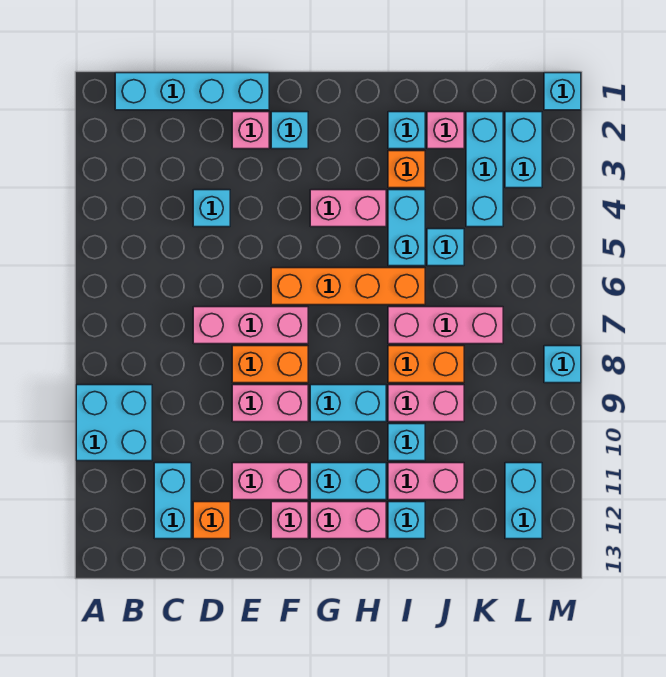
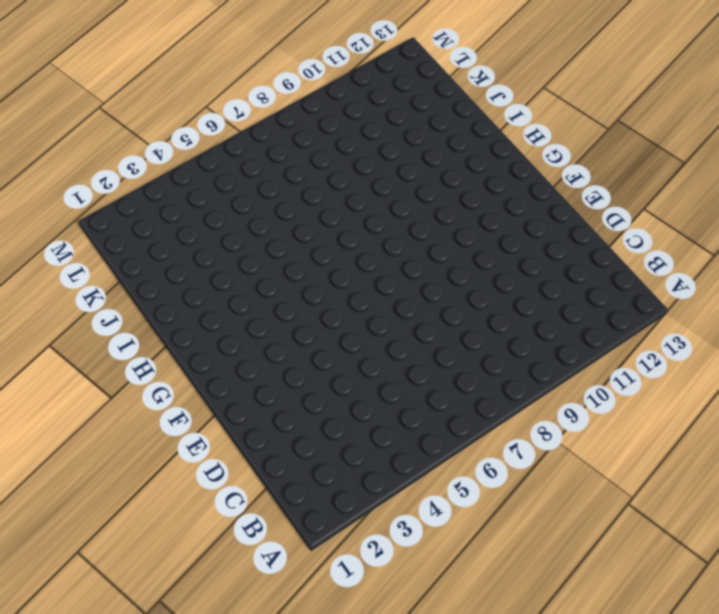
none -> cyan brick A9:B10 level 1
none -> cyan brick B1:E1 level 1
none -> cyan brick C11:C12 level 1
none -> cyan brick D4 level 1

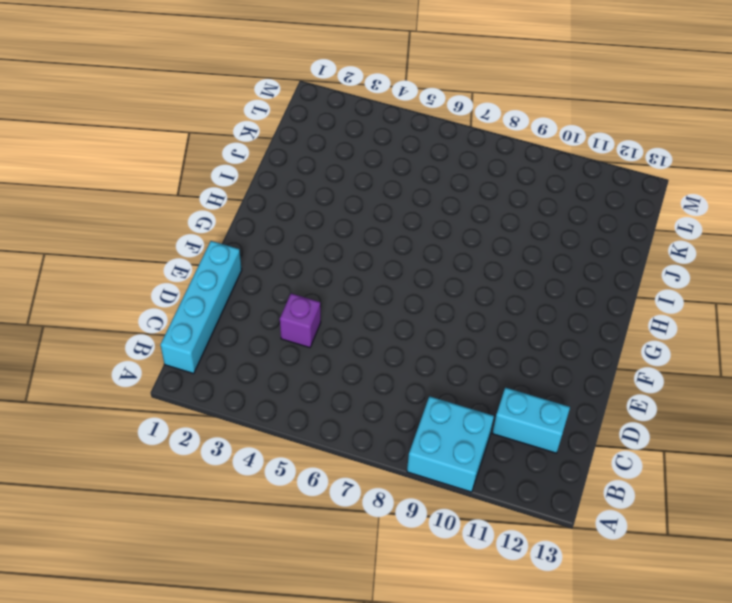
purple brick D4 level 1 -> cyan brick D4 level 1
none -> pink brick D7:F7 level 1
none -> orange brick D12 level 1
none -> pink brick E2 level 1
none -> orange brick E8:F8 level 1

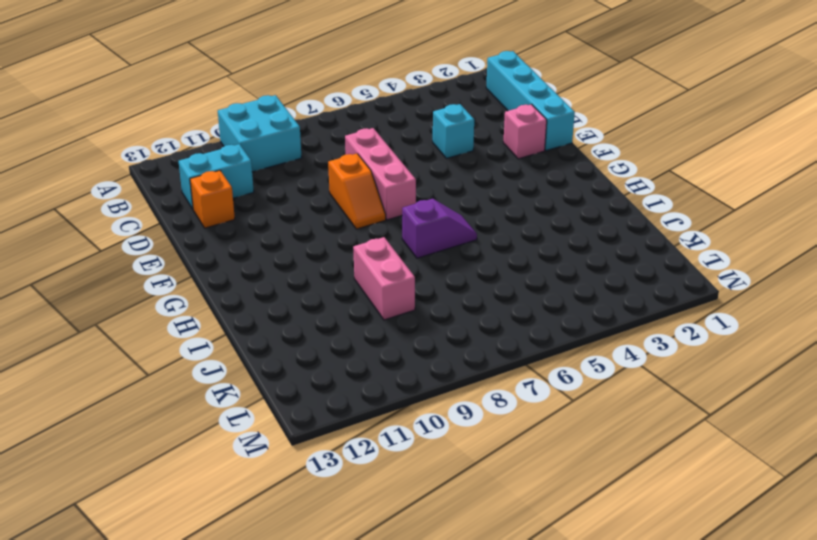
orange slope E8:F8 level 1 top E -> orange brick E8:F8 level 1
purple slope H6:H7 level 1 top 7 -> orange brick F6:I6 level 1
none -> pink brick E9:F9 level 1
none -> pink brick E11:F11 level 1
none -> cyan brick F2 level 1
none -> pink brick F12 level 1

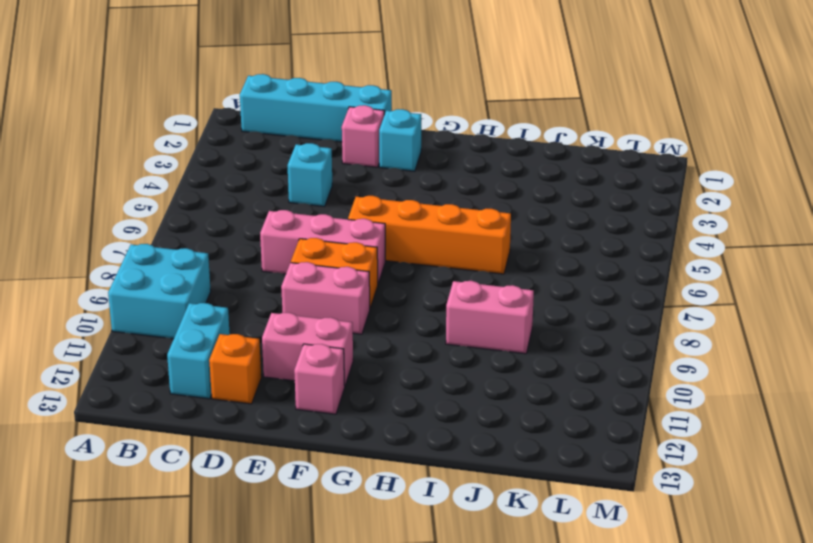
none -> pink brick G4:H4 level 1
none -> cyan brick G9:H9 level 1
none -> cyan brick G11:H11 level 1
none -> pink brick G12:H12 level 1

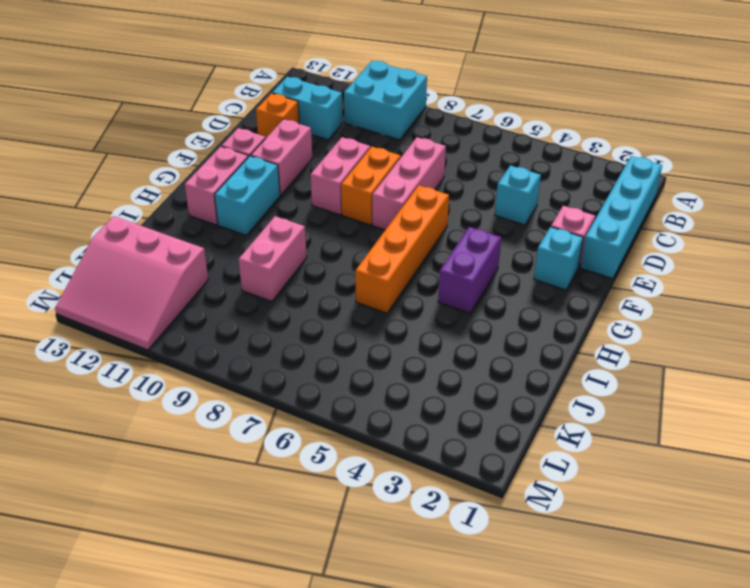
purple brick G4:H4 level 1 -> pink brick G4:H4 level 1
pink slope K11:M13 level 1 top K -> cyan brick L11:L12 level 1
none -> cyan brick G9:H9 level 1
none -> cyan brick I2 level 1
none -> orange brick I3 level 1
none -> cyan brick I4:I5 level 1

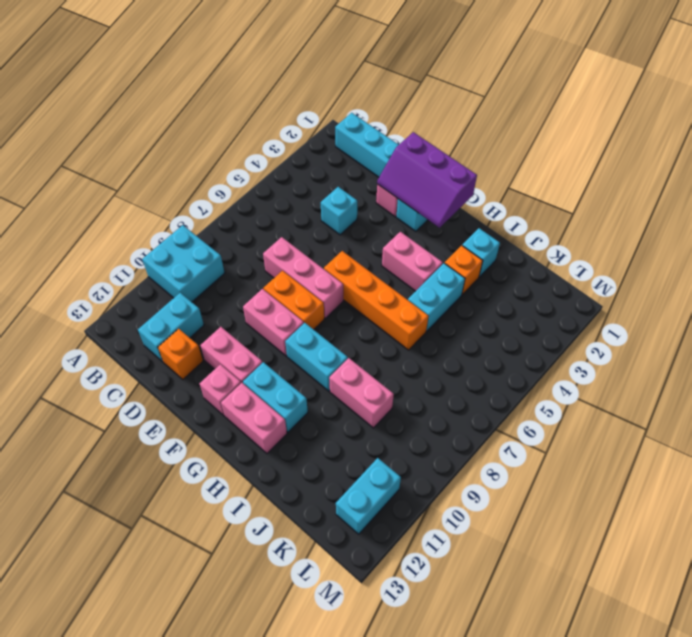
purple slope E1:G2 level 2 top 1 -> none
none -> pink brick I7:K7 level 1
none -> orange brick I8:J8 level 1
none -> cyan brick I10 level 1
none -> pink brick I11:J11 level 1

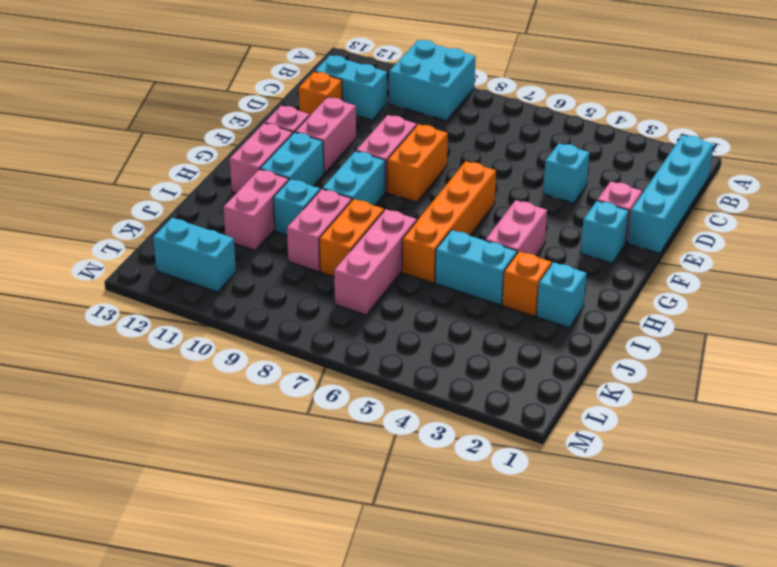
none -> pink brick D7:F7 level 1
none -> cyan brick I12 level 1
none -> pink brick J2 level 1
none -> cyan brick J5 level 1

